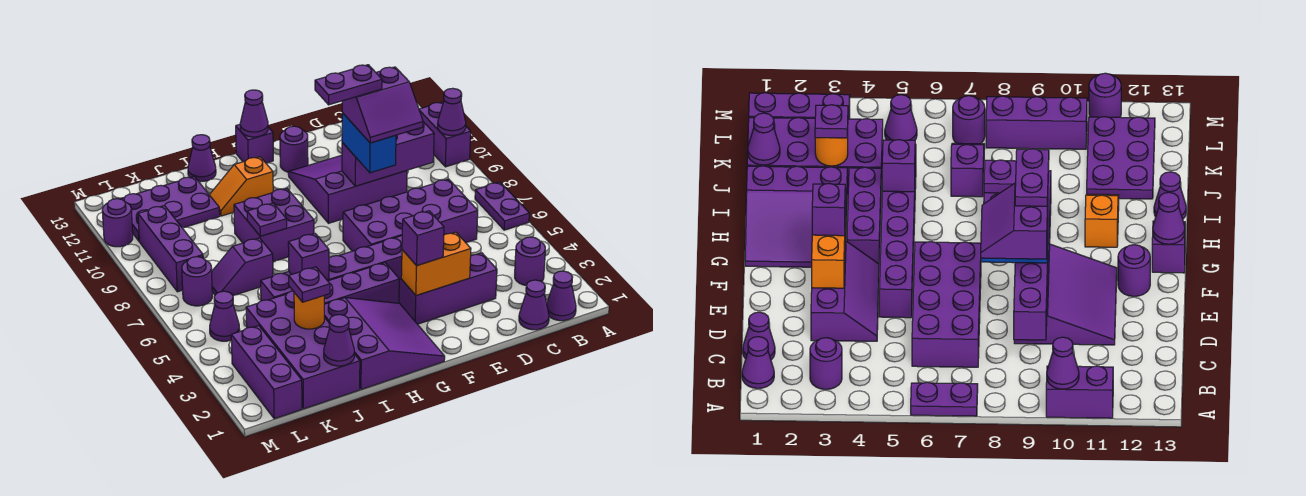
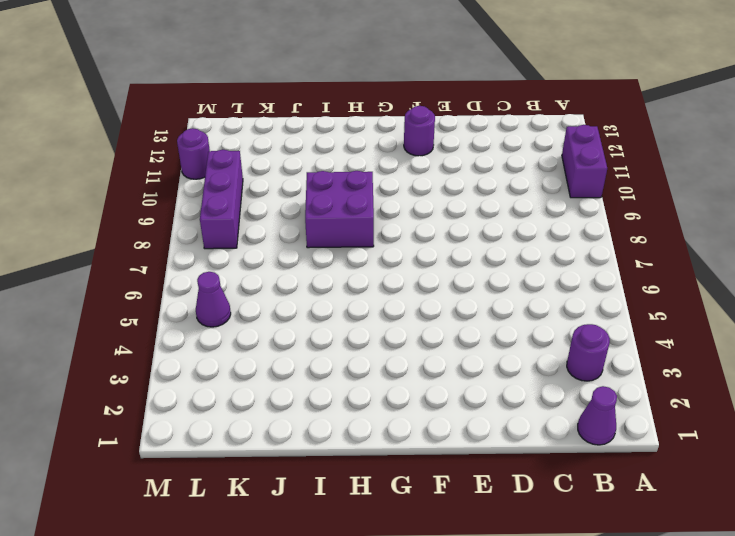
none -> purple plate A6:A7 level 1
none -> purple cone C1 level 1
none -> purple brick C6:F7 level 1
none -> purple slope D3:F4 level 1 top 3

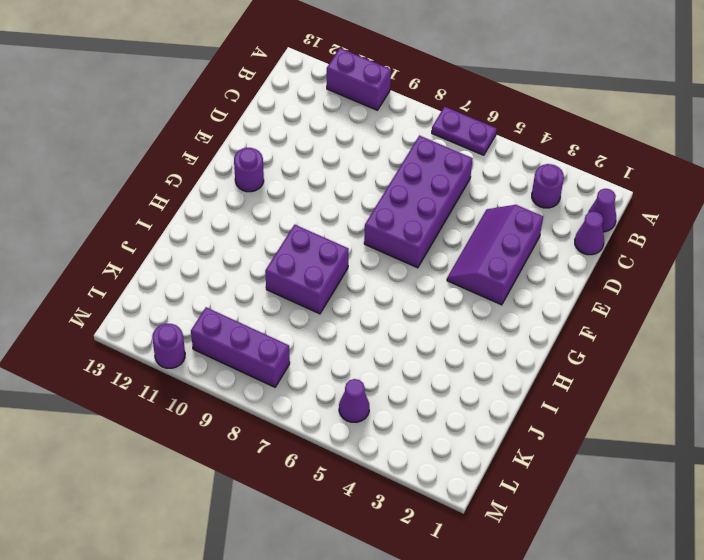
none -> purple slope D9:F11 level 1 top 9
none -> purple brick E5:J5 level 1
none -> purple slope G1:I3 level 1 top I
none -> purple brick G4:I4 level 1

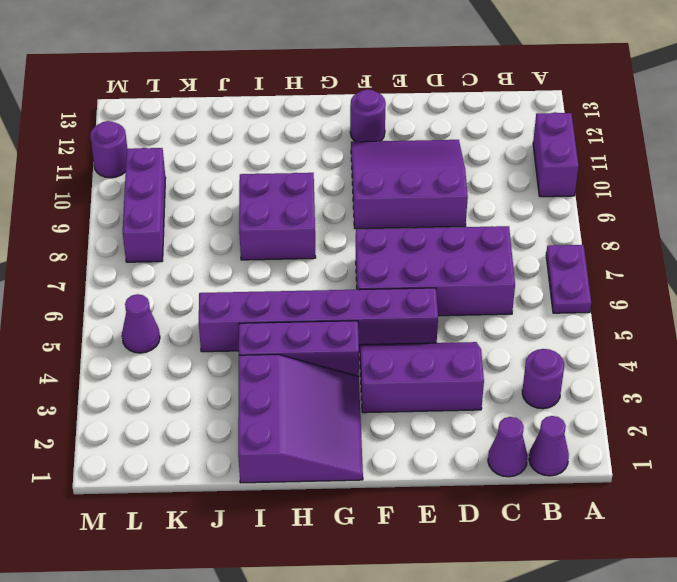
none -> purple brick G13 level 1
none -> orange slope H11:I11 level 1 top H
none -> purple cone I13 level 1
none -> purple brick J1:K4 level 1

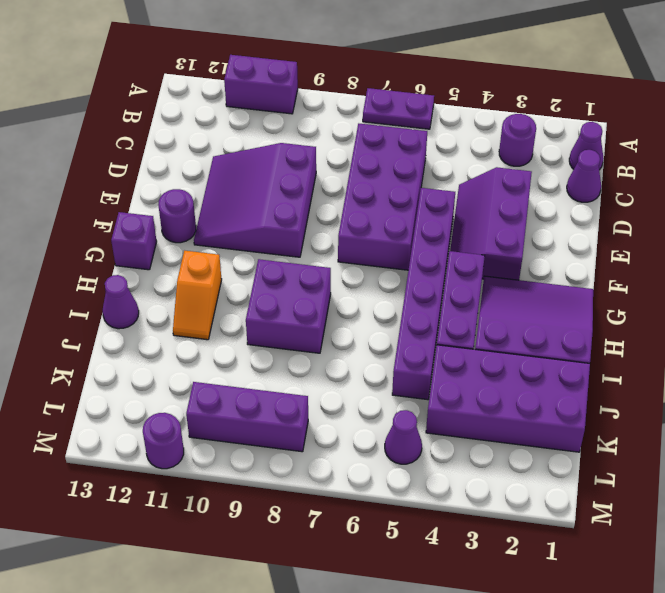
none -> purple slope J7:K7 level 1 top J
none -> purple plate J11:L12 level 1
none -> purple brick L1:L3 level 1
none -> purple round brick L7 level 1

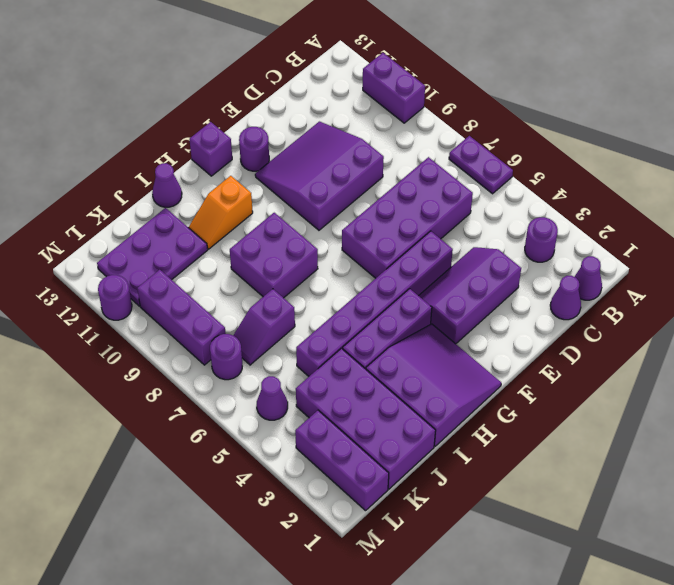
none -> purple cone A10 level 2
none -> purple brick C9:E9 level 2
none -> orange brick E3:F3 level 2
none -> purple cone G13 level 2

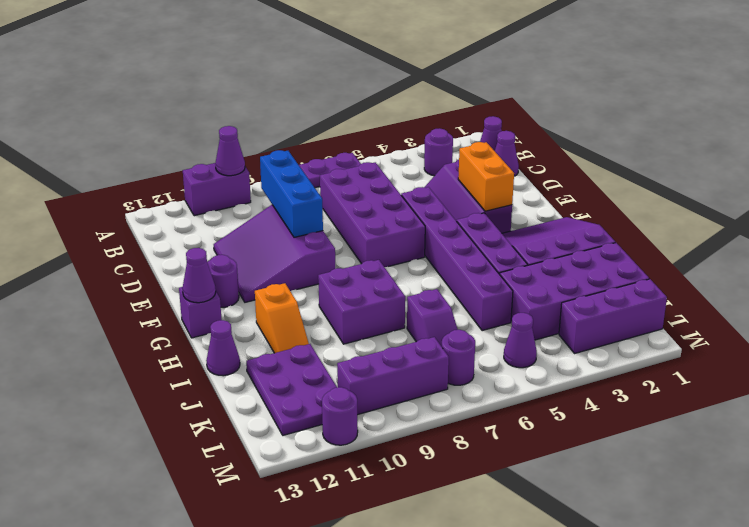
blue brick C9:E9 level 2 -> purple brick C9:E9 level 2
none -> purple brick I5 level 2
none -> purple plate I8 level 2
none -> purple cone J1 level 2
none -> orange round brick J3 level 2

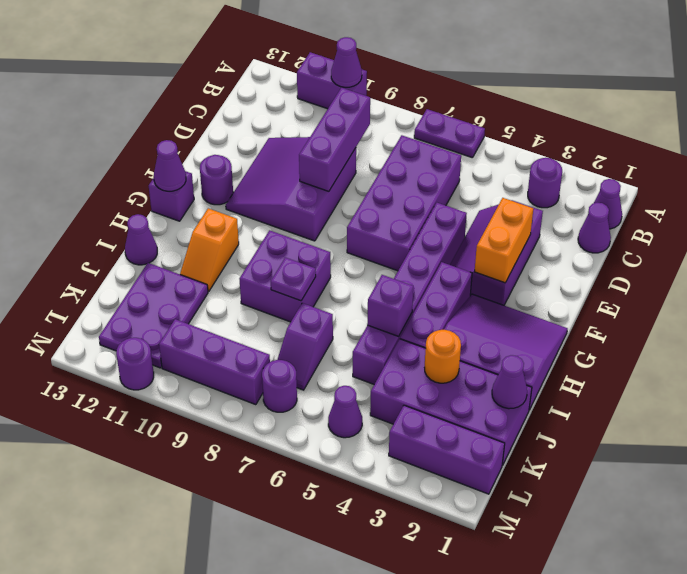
none -> blue brick E8:E9 level 3
none -> purple brick F3 level 3
none -> purple plate J3 level 3
none -> purple slope D8:E9 level 4 top 9

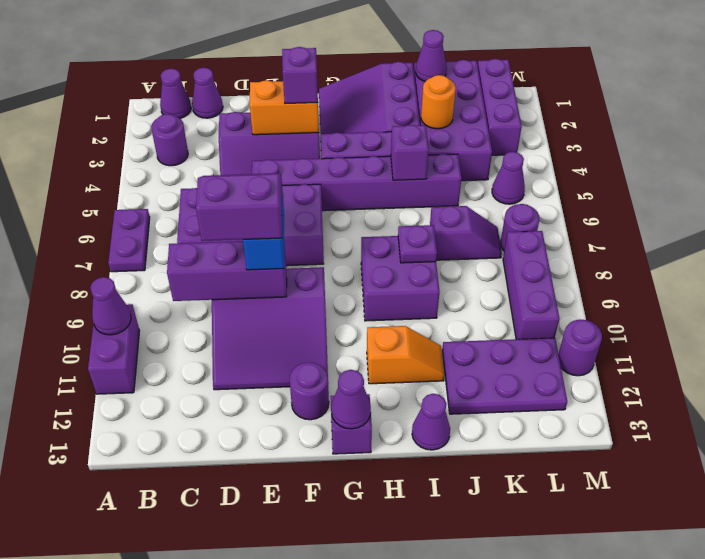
none -> purple plate J3 level 3
none -> purple plate E9:F9 level 5

